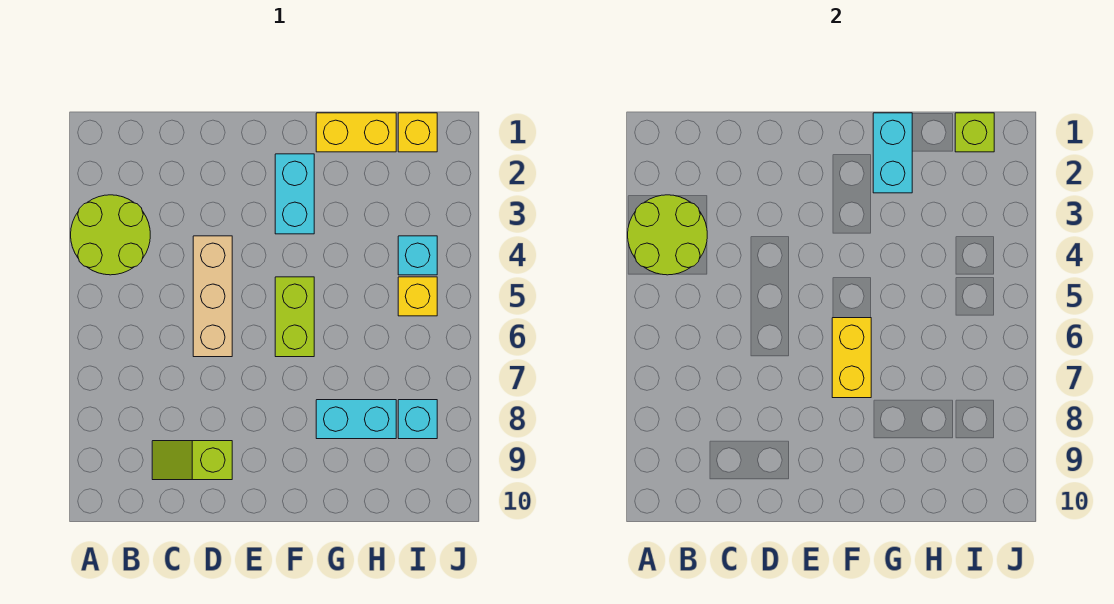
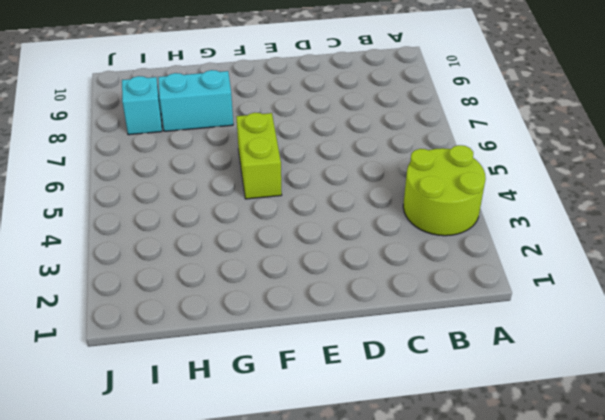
none -> lime slope C9:D9 level 1 top D
none -> tan brick D4:D6 level 1
none -> cyan brick F2:F3 level 1

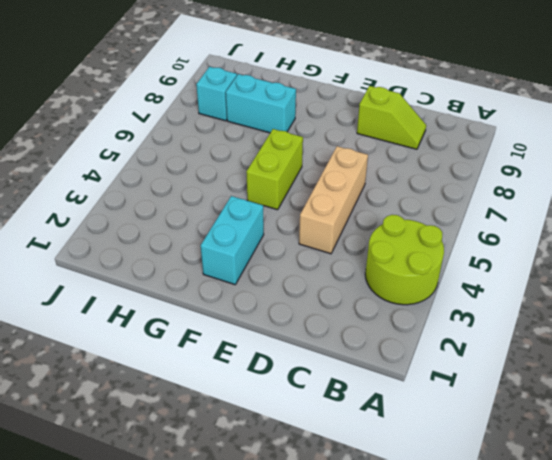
none -> yellow brick G1:H1 level 1
none -> yellow brick I1 level 1
none -> cyan brick I4 level 1

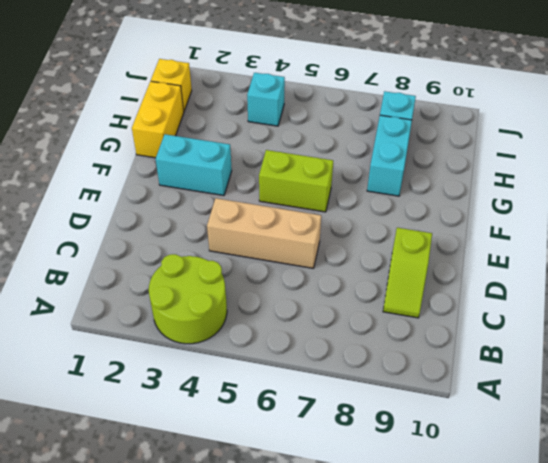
none -> yellow brick I5 level 1
none -> lime round brick A3:B4 level 2
none -> yellow brick F6:F7 level 2

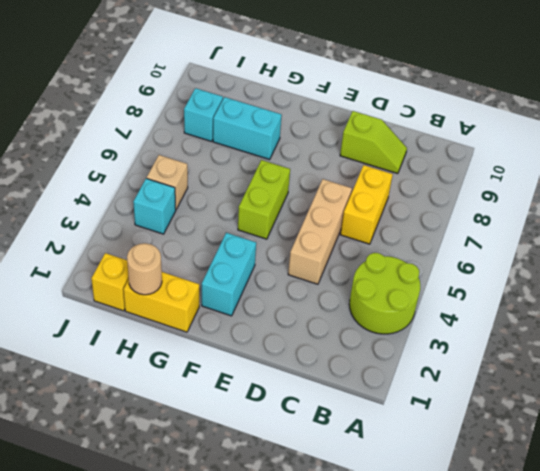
yellow brick C6:C7 level 1 -> yellow brick F6:F7 level 2
tan round brick H1 level 2 -> none
tan brick I5 level 1 -> yellow brick I5 level 1
none -> lime round brick A3:B4 level 2
none -> cyan brick G1:G2 level 2
none -> lime brick I1 level 2

